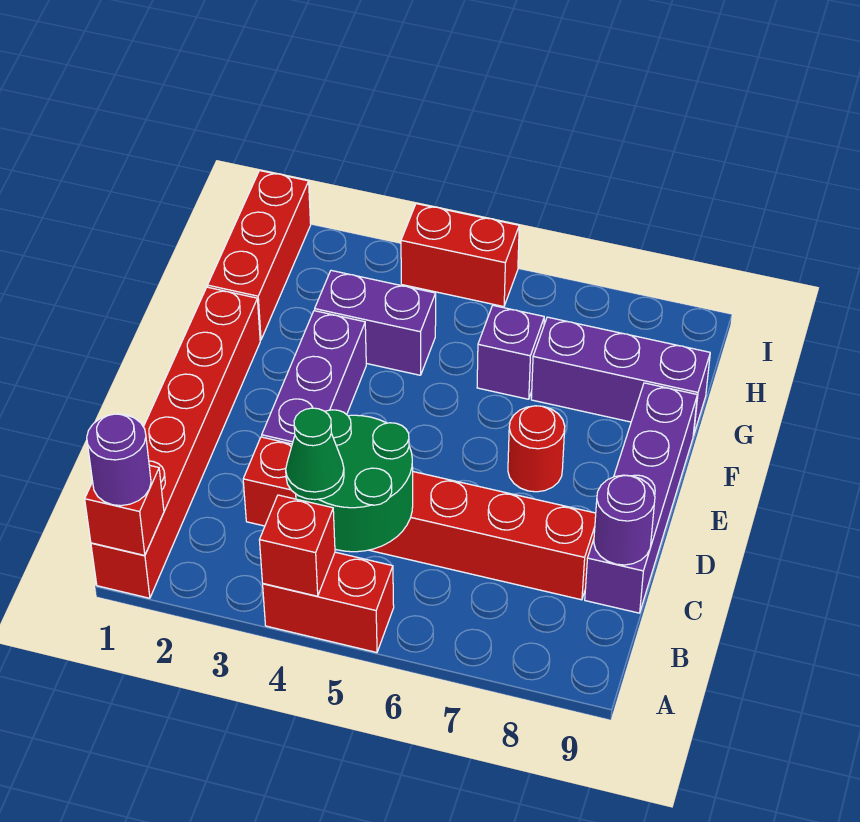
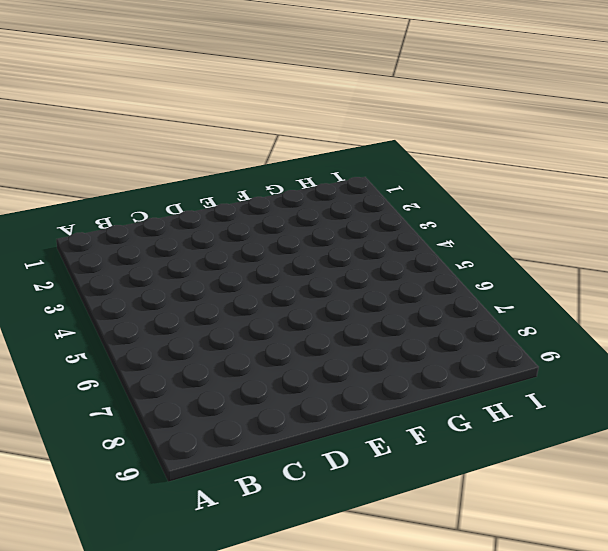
none -> red brick A1:F1 level 1
none -> red brick A4:A5 level 1
none -> red brick C3:C8 level 1

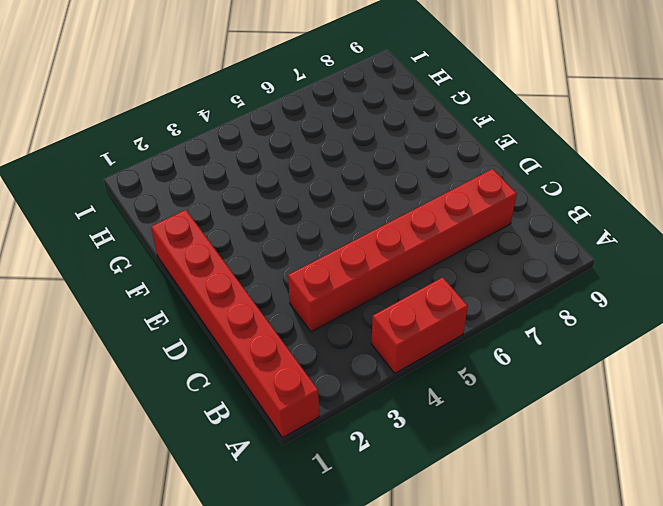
none -> purple brick C9:F9 level 1
none -> purple brick D3:F3 level 1
none -> red round brick E7 level 1

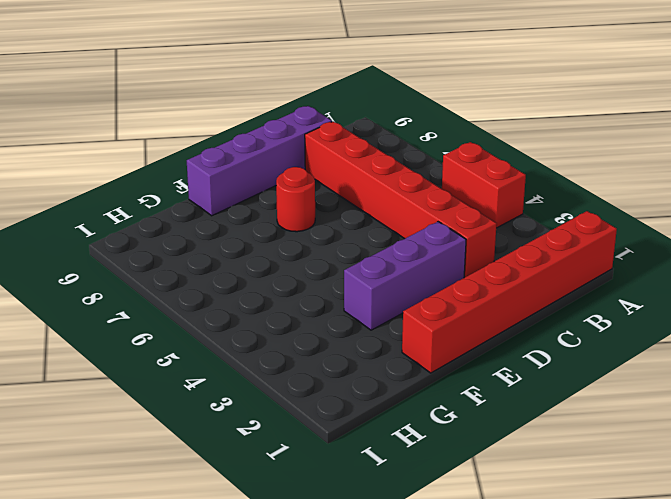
none -> red brick G1:I1 level 1
none -> purple brick G3:G4 level 1
none -> purple brick G6 level 1

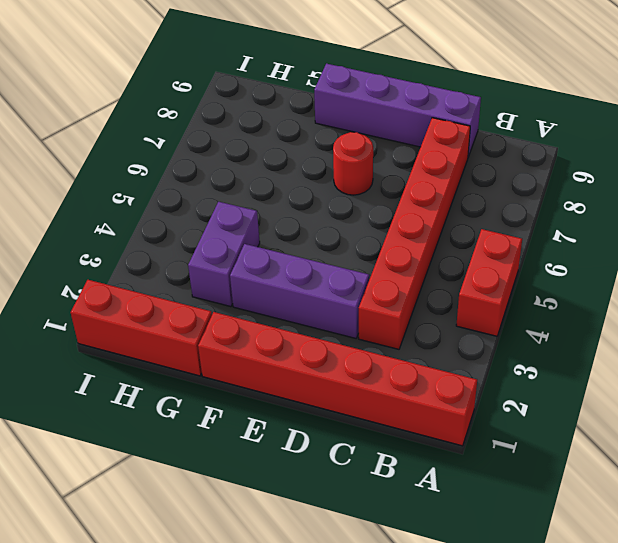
none -> purple brick G6 level 1
none -> purple brick G7:G9 level 1
none -> red brick I4:I5 level 1

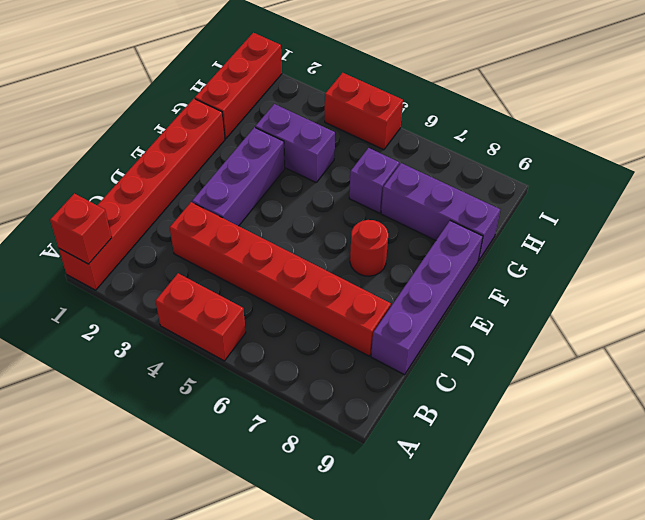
none -> red brick A4 level 2
none -> green round brick B4:C5 level 2
none -> purple round brick C9 level 2

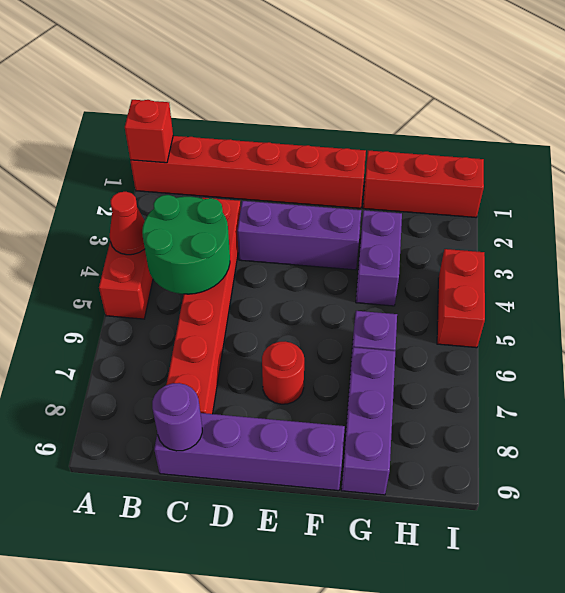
red cone A4 level 2 -> red brick A4 level 2
none -> purple round brick A1 level 3
none -> green cone B4 level 3

